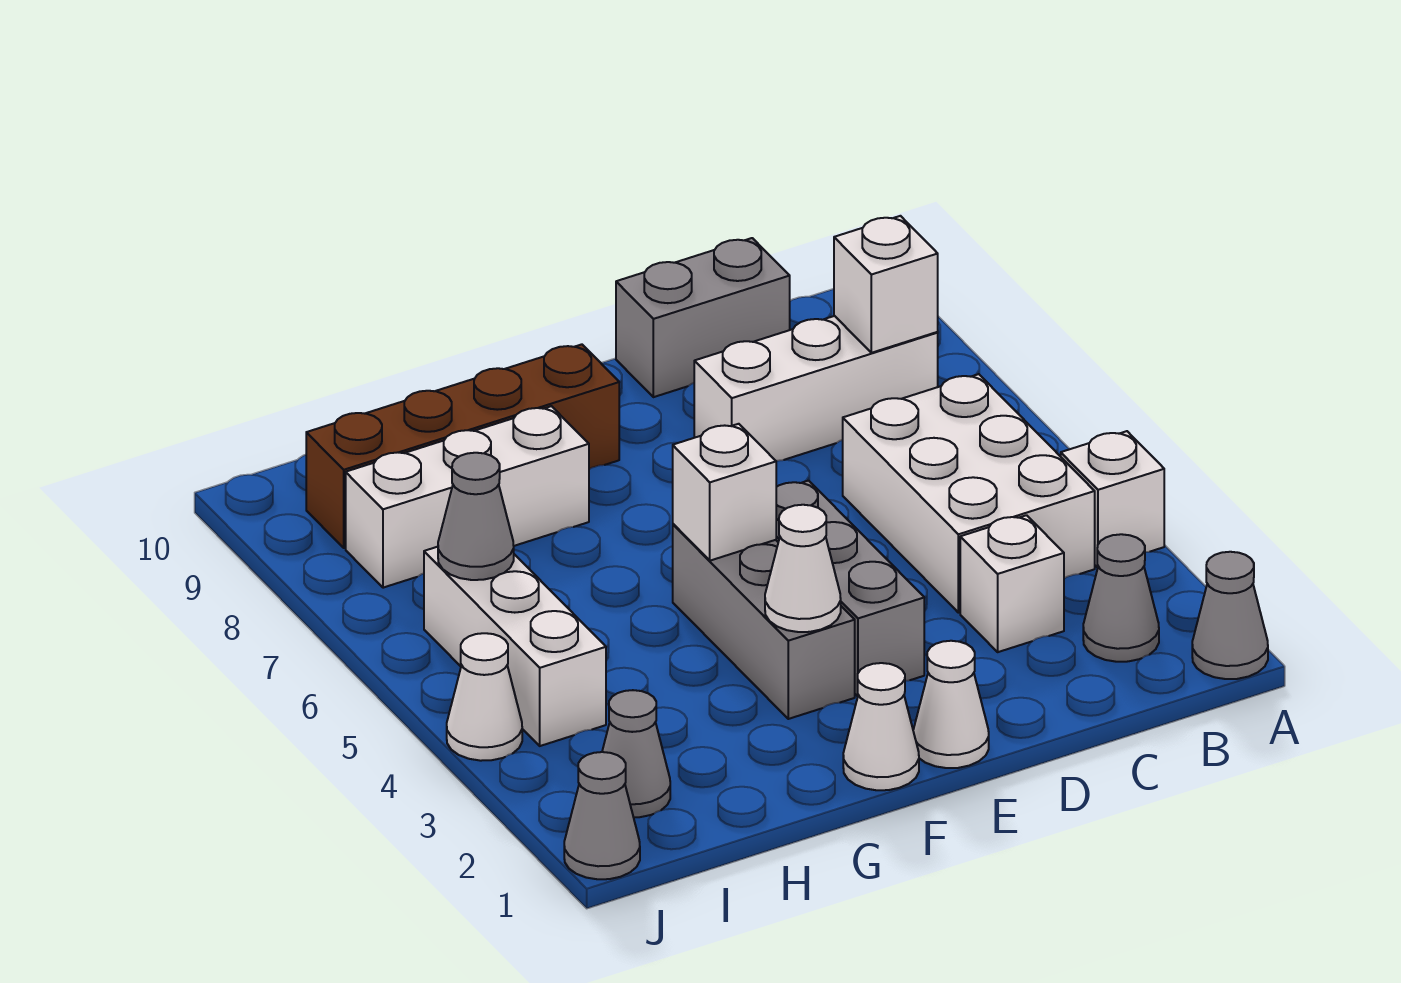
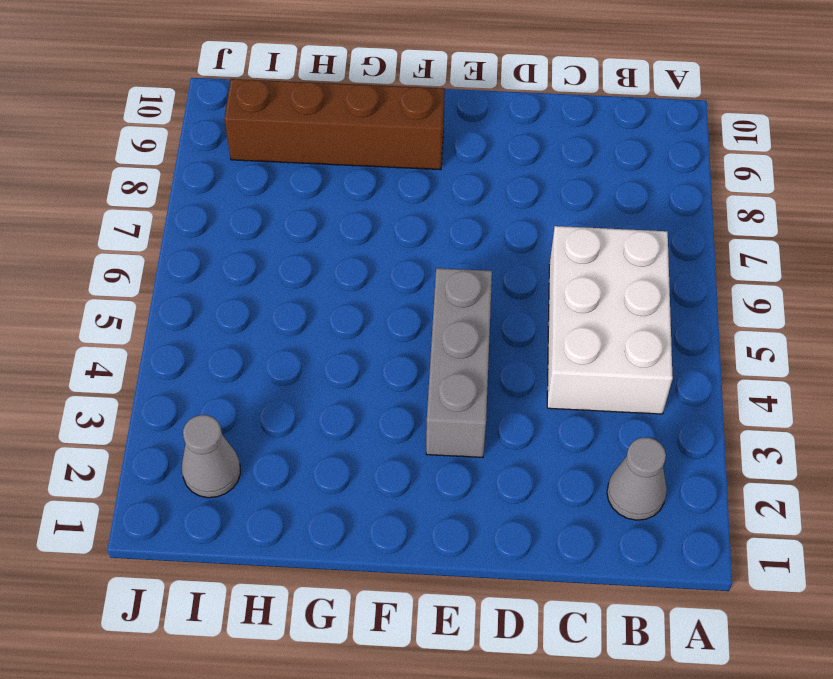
none -> grey cone A1 level 1
none -> white brick A4 level 1
none -> white brick B8:D8 level 1

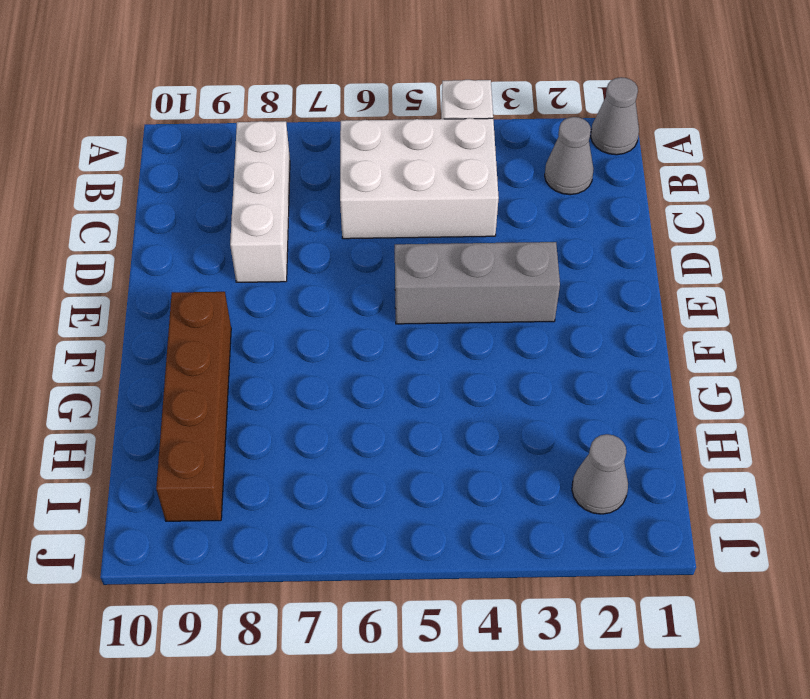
none -> white brick C3 level 1
none -> grey brick C10:D10 level 1
none -> white cone E1 level 1

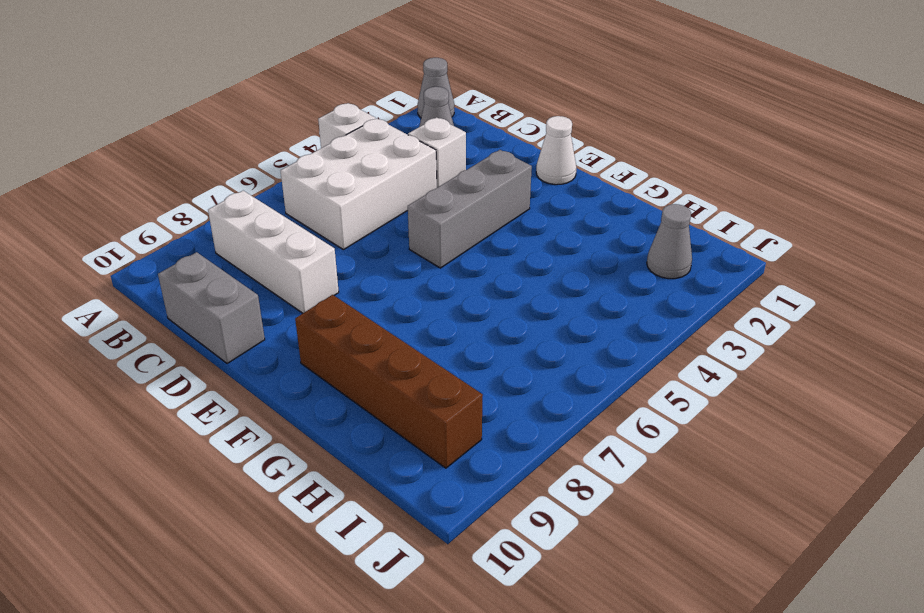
none -> white cone F1 level 1
none -> grey brick F3:F5 level 1
none -> white brick G8:I8 level 1

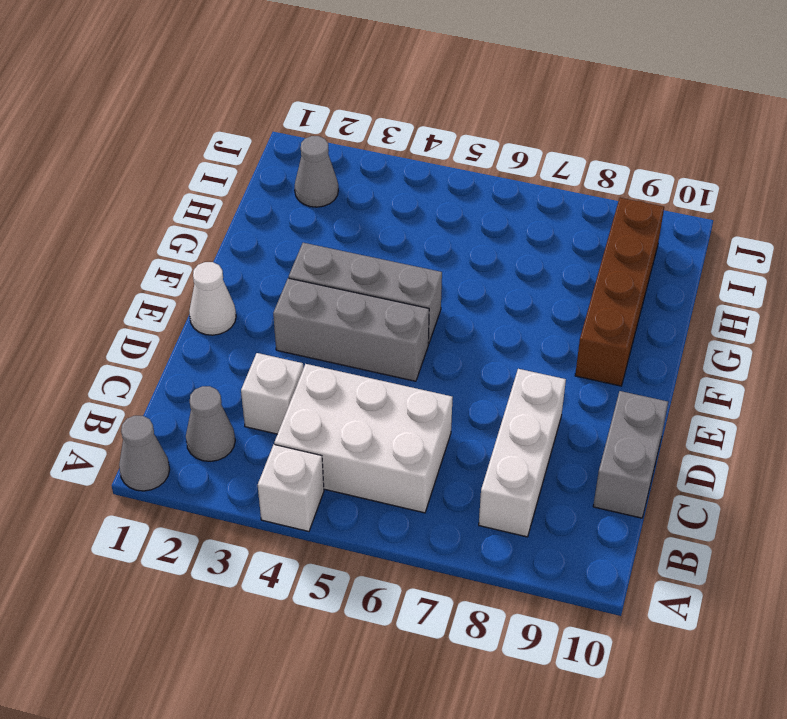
none -> white cone F1 level 1
none -> white brick G8:I8 level 1
none -> white brick I4:I6 level 1

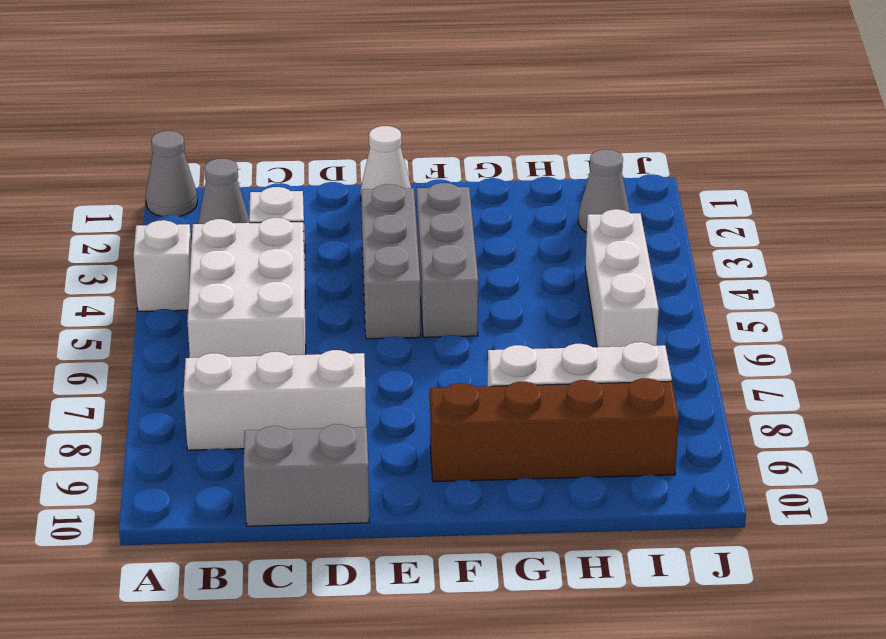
none -> white cone F1 level 1
none -> grey cone J1 level 1
none -> white cone J4 level 1

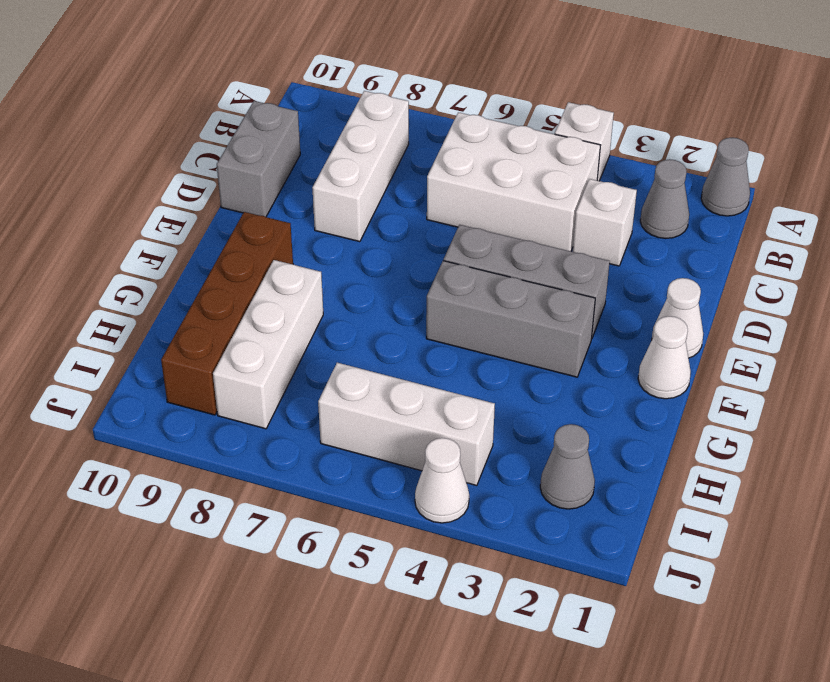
none -> grey cone J1 level 1
none -> white brick B8 level 2
none -> white cone F3 level 2

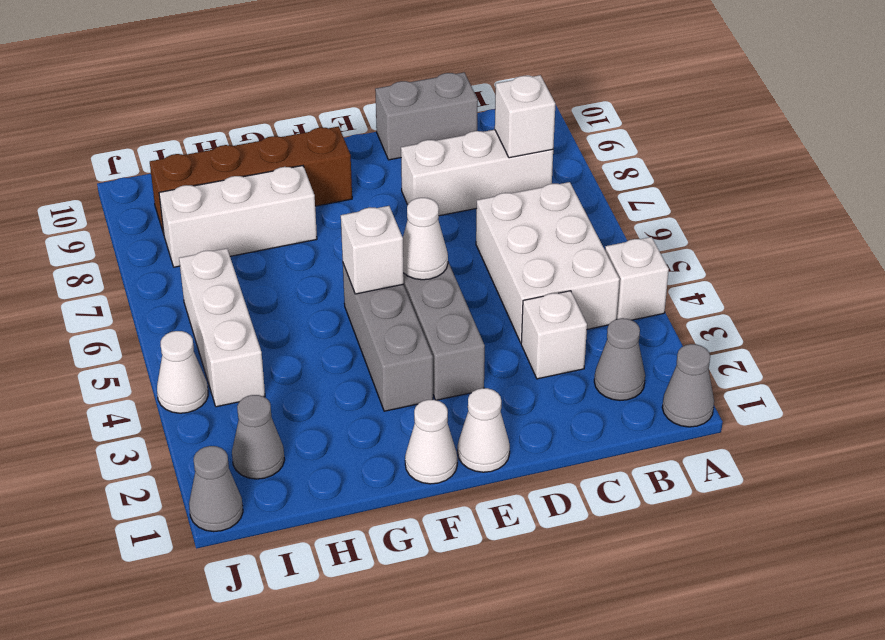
white cone E5 level 2 -> white cone F3 level 2
none -> grey cone I6 level 2

